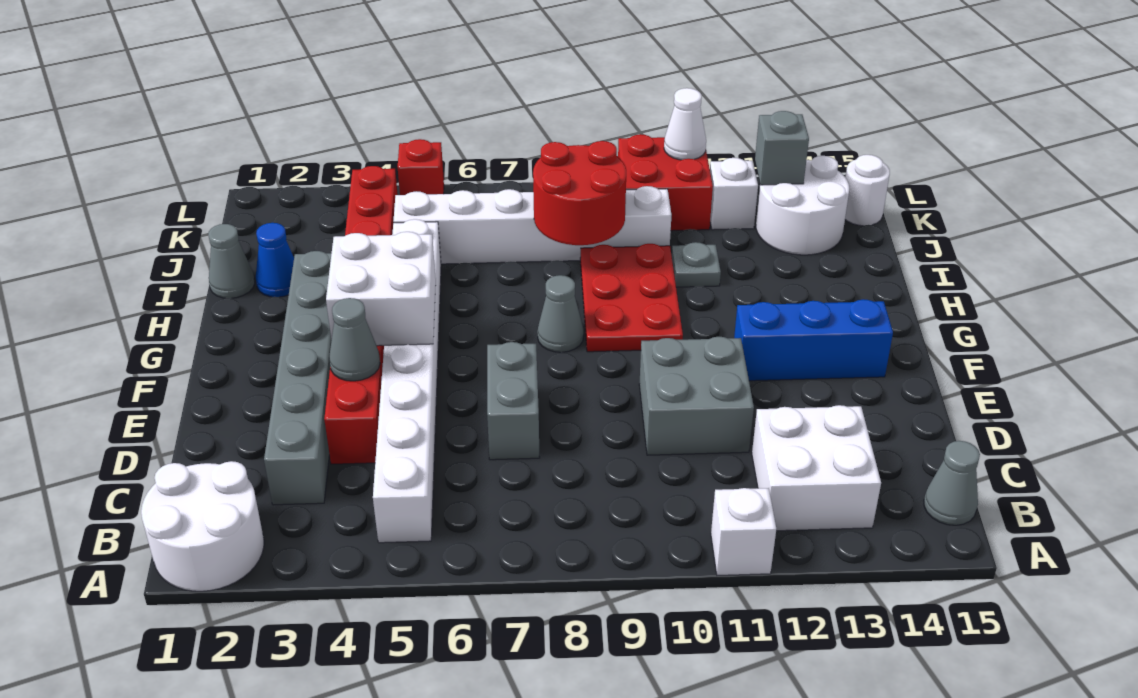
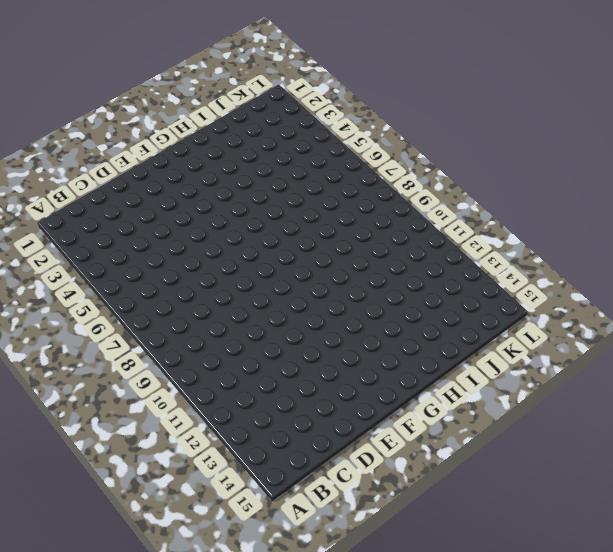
none -> white round brick A1:B2 level 1
none -> white brick A11 level 1
none -> white brick B5:I5 level 1

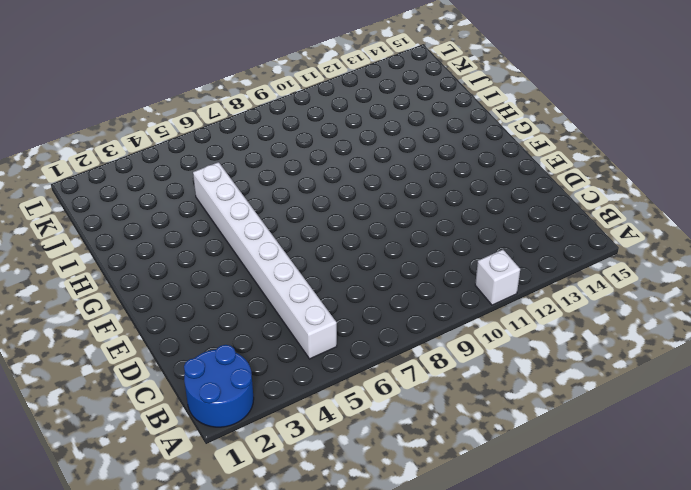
blue round brick A1:B2 level 1 -> white round brick A1:B2 level 1
none -> white brick B12:C13 level 1
none -> grey cone B15 level 1
none -> grey brick C3:H3 level 1

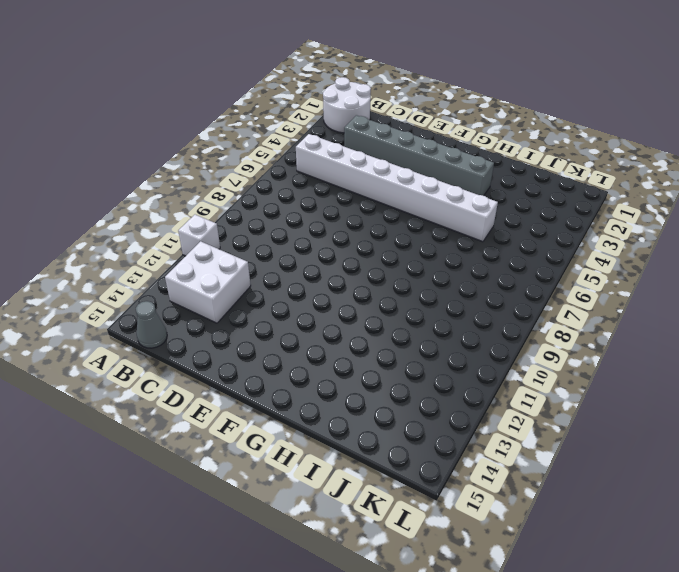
none -> red brick D4:K4 level 1
none -> grey brick D7:E7 level 1
none -> grey brick D10:E11 level 1

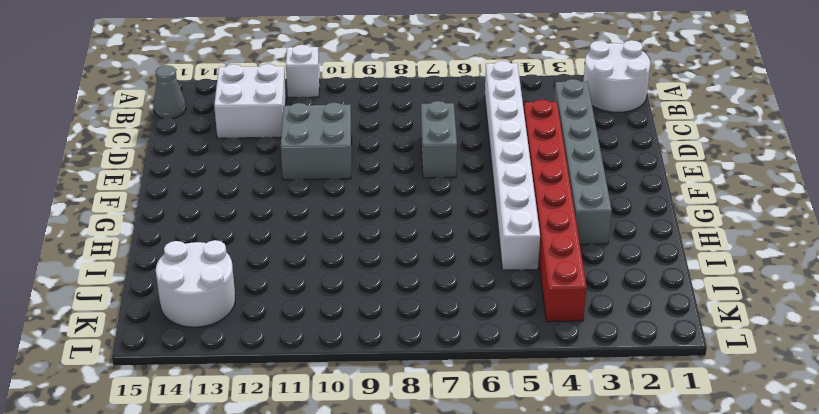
none -> blue brick F12:F14 level 1
none -> grey cone G8 level 1
none -> red plate G9:I10 level 1

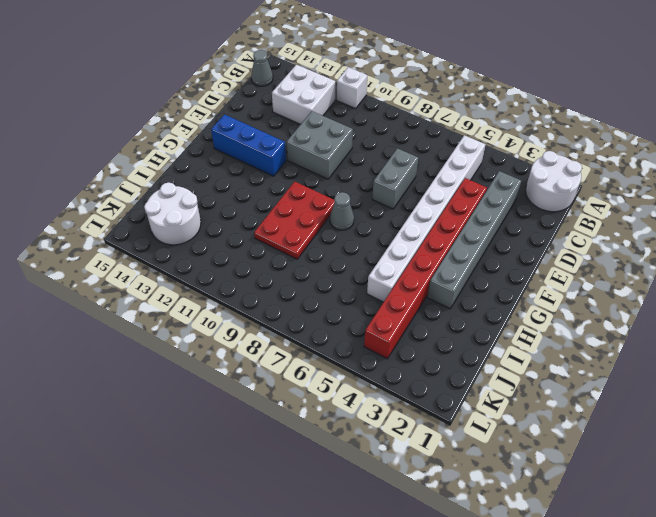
none -> grey cone I1 level 1
none -> blue cone I2 level 1
none -> grey plate I11 level 1

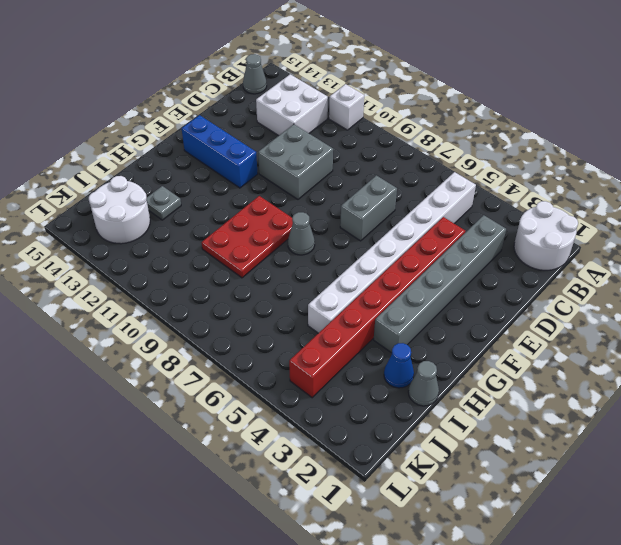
grey plate I13 level 1 -> grey plate I11 level 1
none -> white brick J5:J10 level 1
none -> red brick K10:L11 level 1
none -> white brick K12 level 1

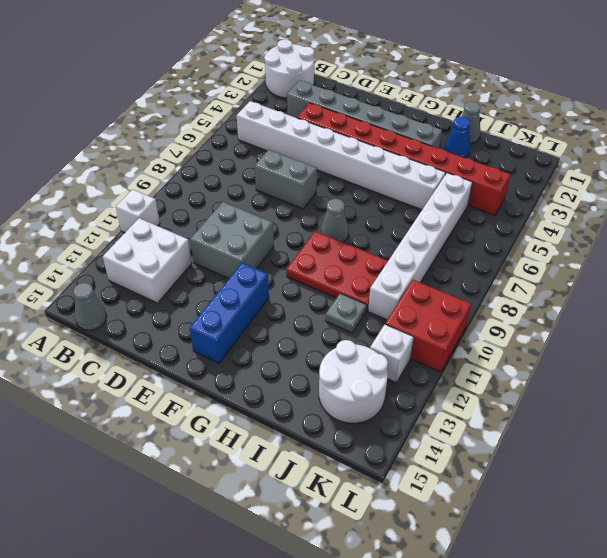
none -> white round brick K15 level 1
none -> red brick L5 level 1
none -> grey cone E4 level 2

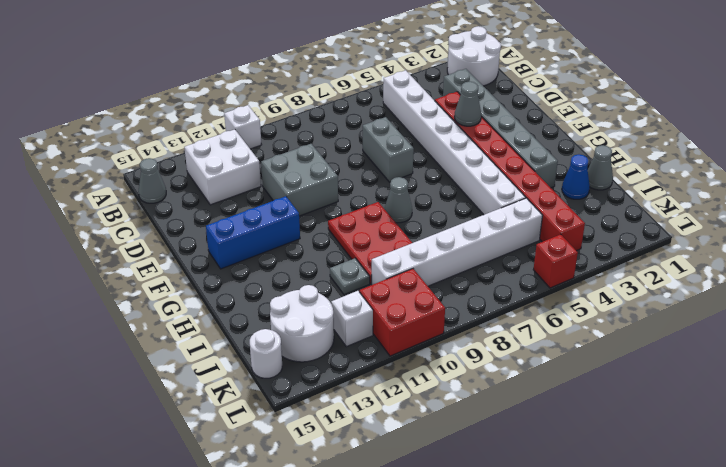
none -> white brick F4:G5 level 2
none -> red round brick I8:J9 level 2
none -> grey brick K13 level 2

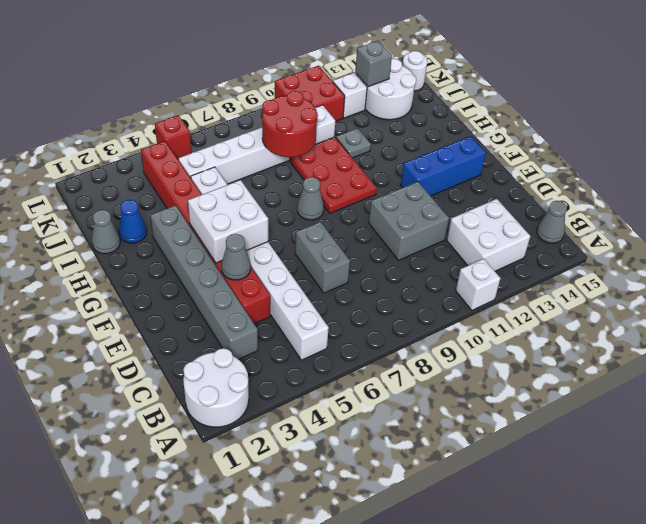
none -> white cone L11 level 2

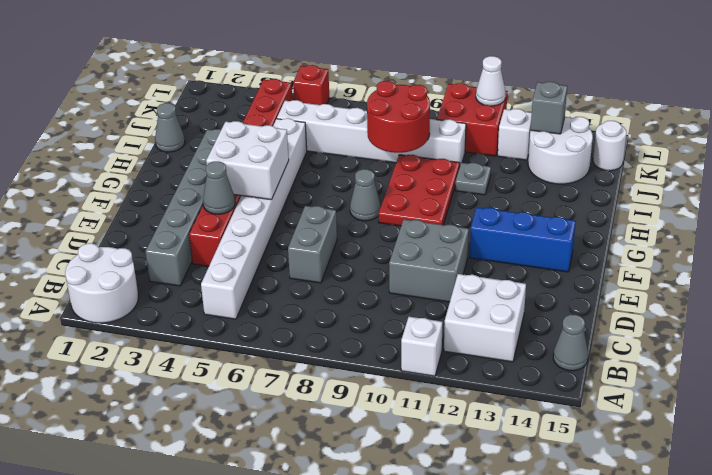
none -> blue cone I2 level 1

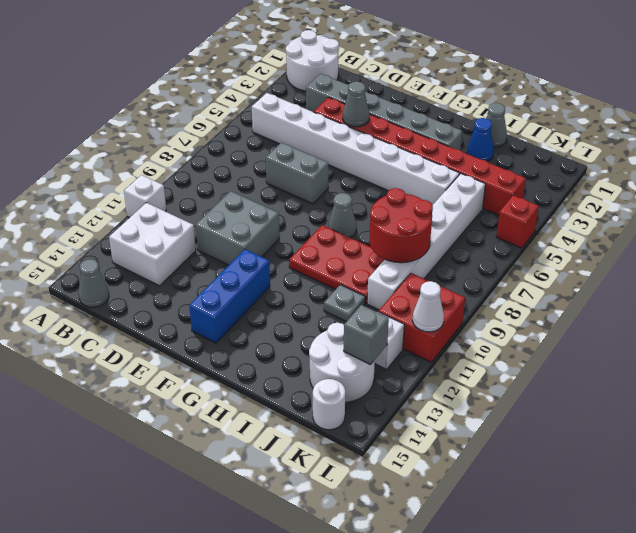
none -> white brick F4:G5 level 2

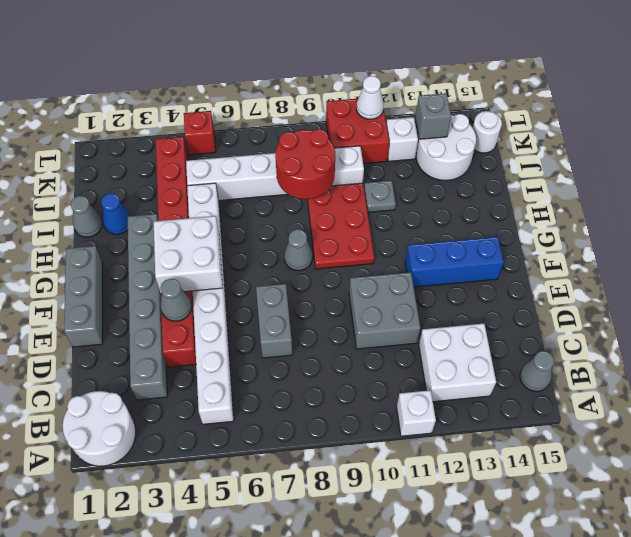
grey brick E1:G1 level 1 -> none

